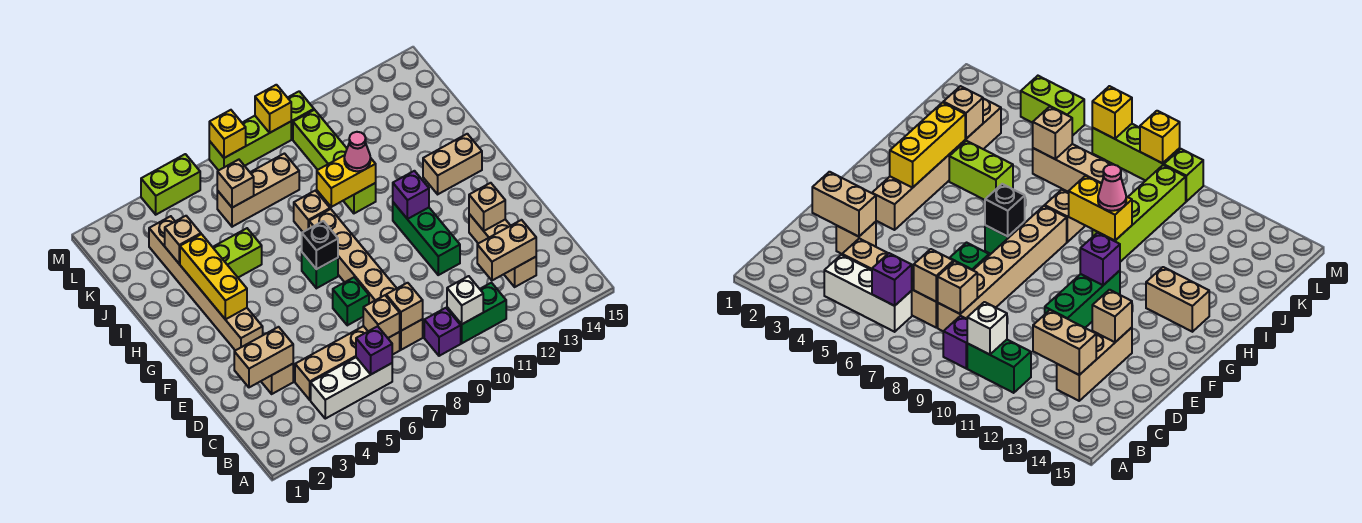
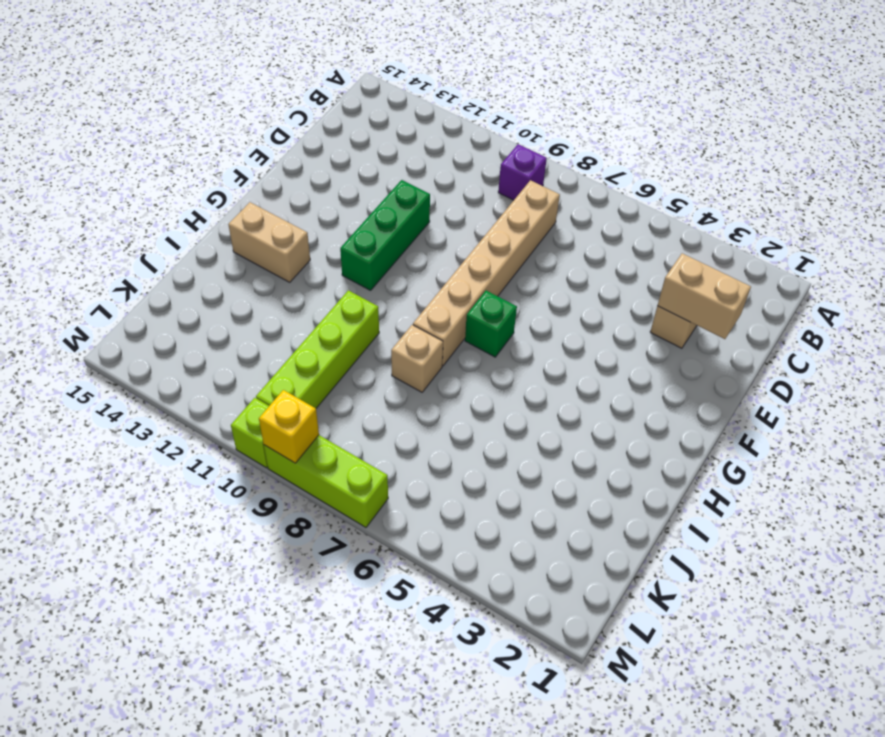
none -> white brick B4:B6 level 1
none -> green brick B10:B11 level 1
none -> tan brick C4:C7 level 1
none -> tan brick C13:E13 level 1

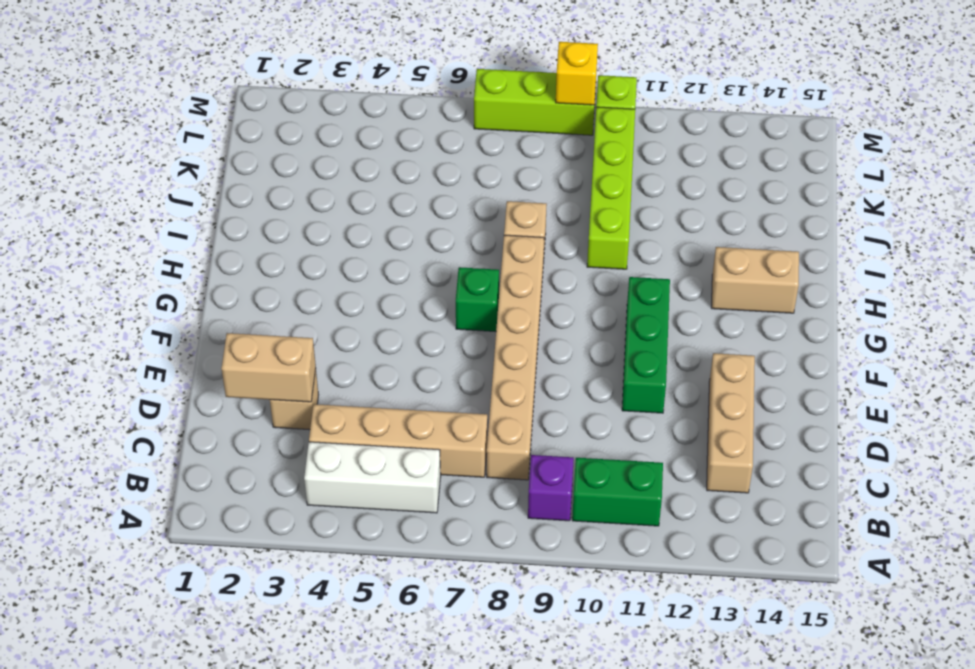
none -> green brick E7 level 1
none -> tan brick F3:K3 level 1
none -> lime brick I4:I5 level 1
none -> tan brick K6:K8 level 1

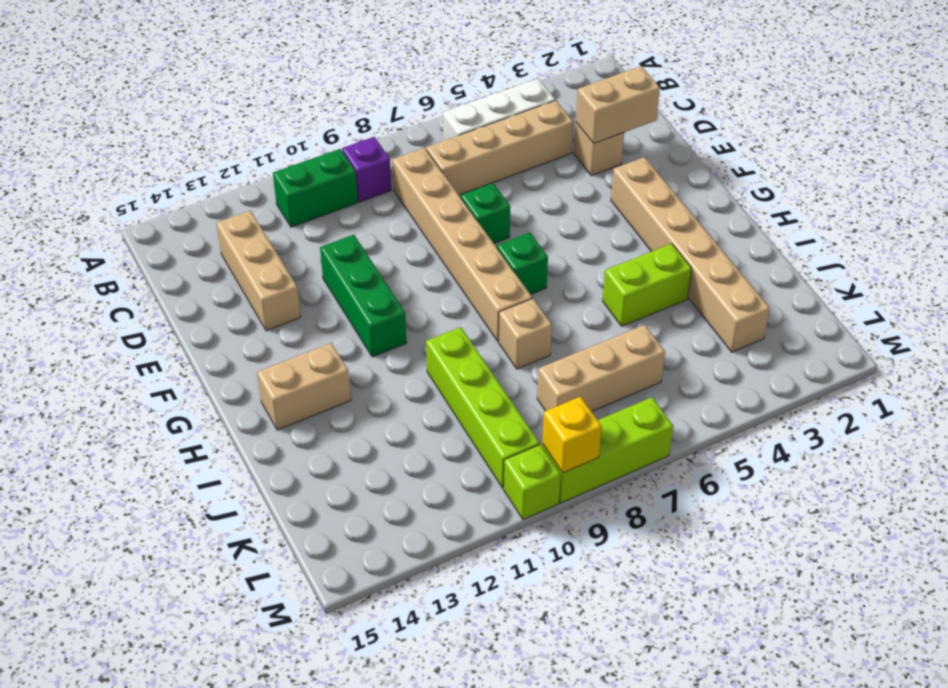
none -> lime brick M4:M5 level 1
none -> purple brick B6 level 2
none -> white brick B10 level 2
none -> tan brick C7 level 2

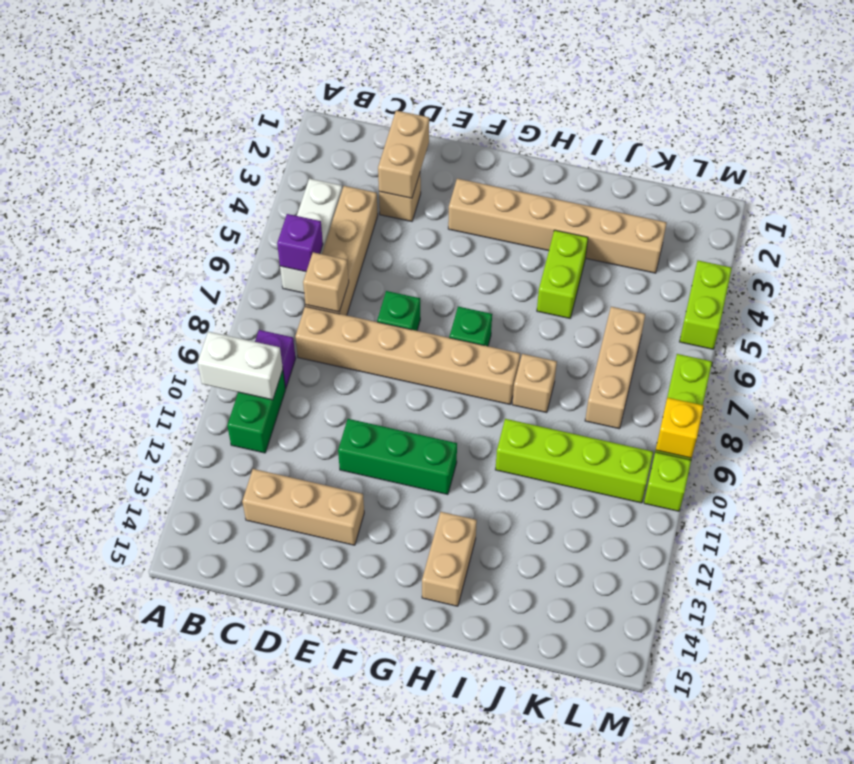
white brick A10:B10 level 2 -> white brick B10 level 2
none -> tan brick C8 level 2
none -> tan brick C12:C13 level 2
none -> tan brick E13 level 2
none -> yellow brick G3:I3 level 2

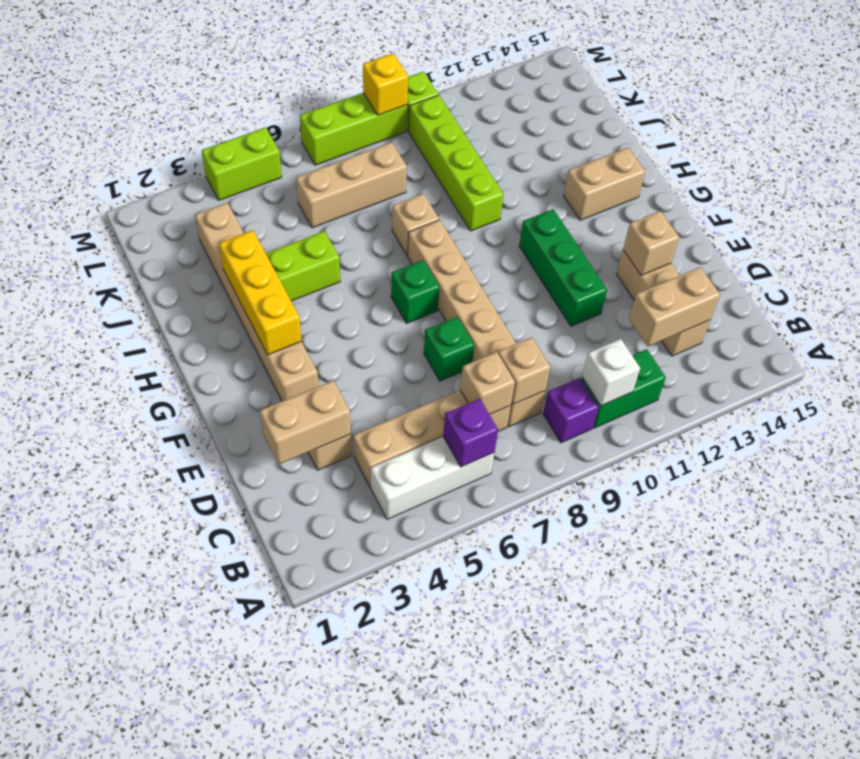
none -> black brick G7 level 2
none -> purple brick G11 level 2
none -> yellow brick I9:I10 level 2
none -> tan brick J3 level 2

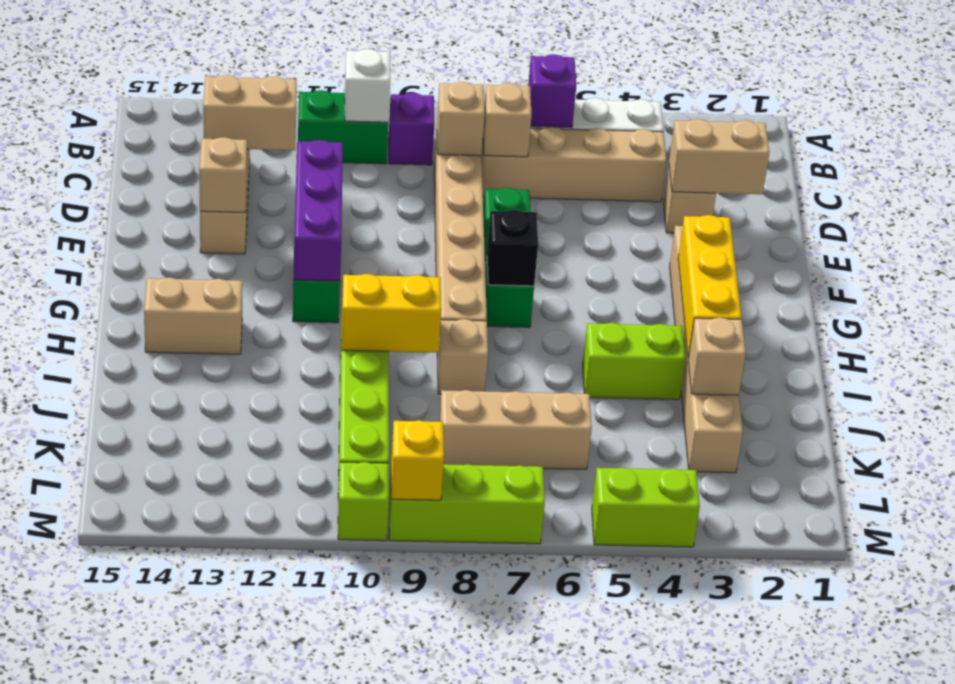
purple brick E11:G11 level 2 -> purple brick G11 level 2
none -> tan brick K6 level 2
none -> yellow brick M7 level 2
none -> pink cone I10 level 3

